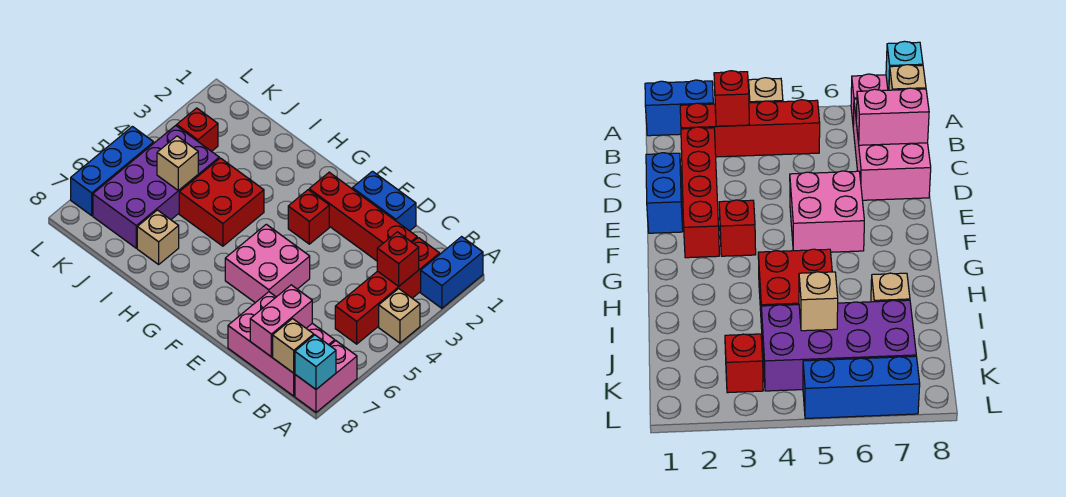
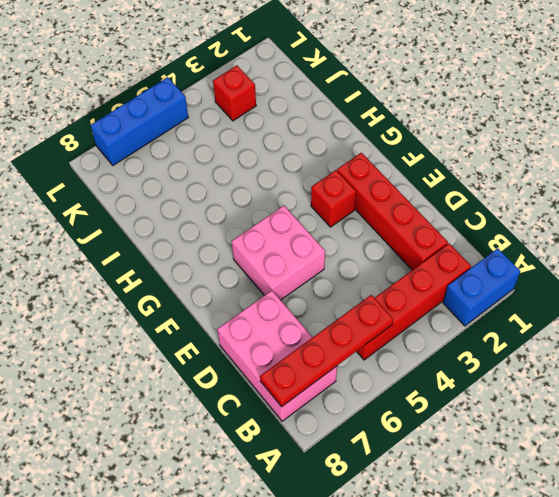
red plate B5:B8 level 2 -> tan brick B8 level 2
none -> tan brick A4 level 1
none -> pink brick A7:A8 level 1
none -> blue brick D1:E1 level 1

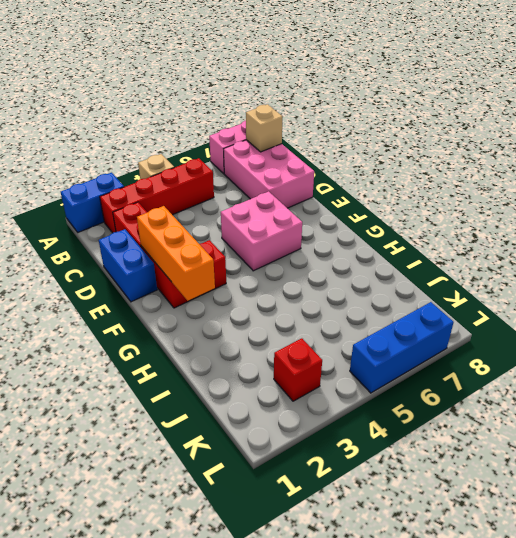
orange brick E2:G2 level 2 -> none
none -> red brick H4:I5 level 1
none -> tan brick I7 level 1
none -> purple brick J4:K7 level 1

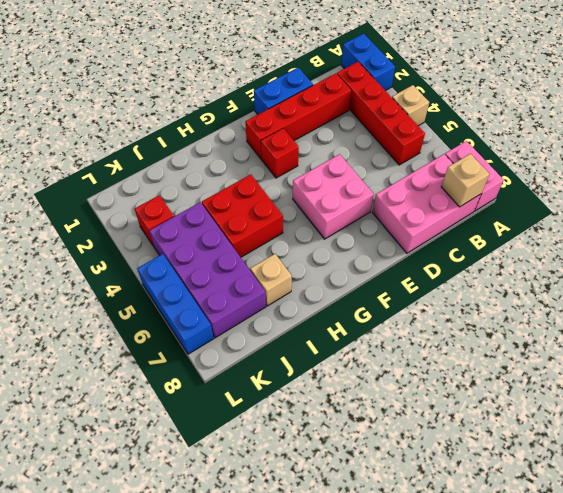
none -> cyan brick A8 level 2
none -> red brick B3 level 2
none -> pink brick C7:C8 level 2

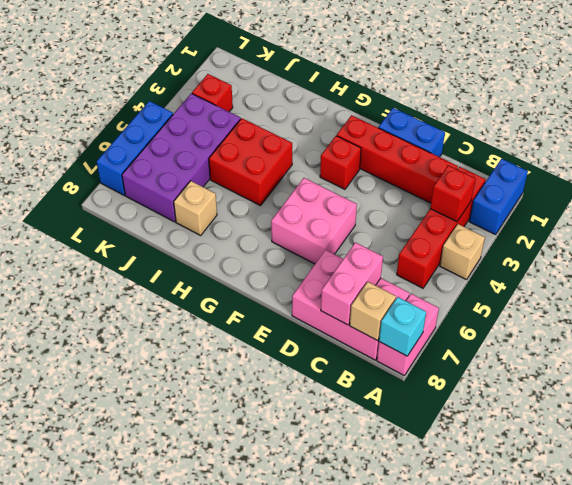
none -> tan brick J5 level 2

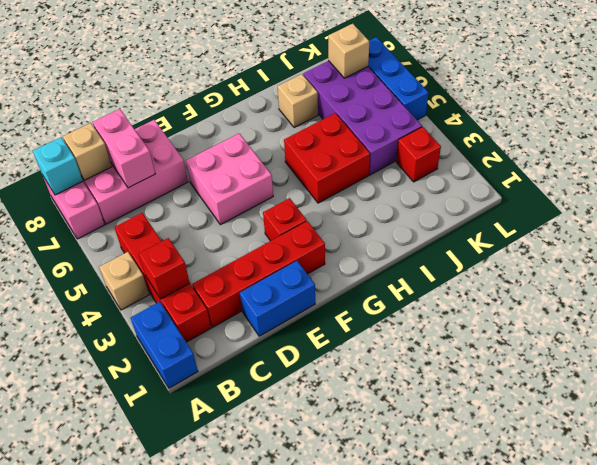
tan brick K7 level 2 -> tan brick J5 level 2

